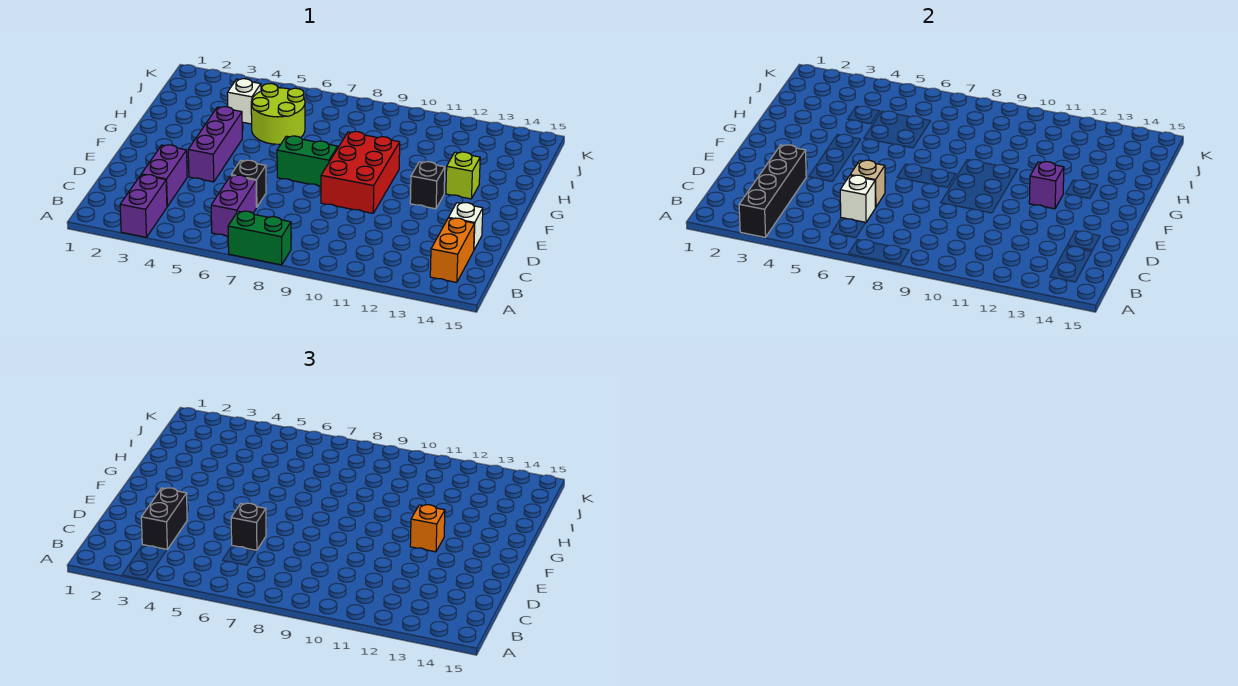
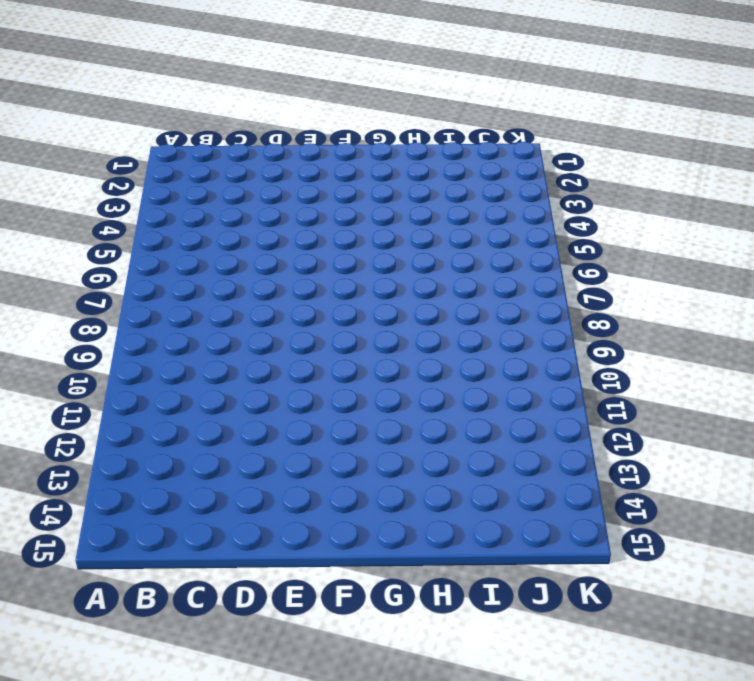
none -> purple brick A3:B3 level 1
none -> green brick A7:A8 level 1
none -> purple brick B6:C6 level 1

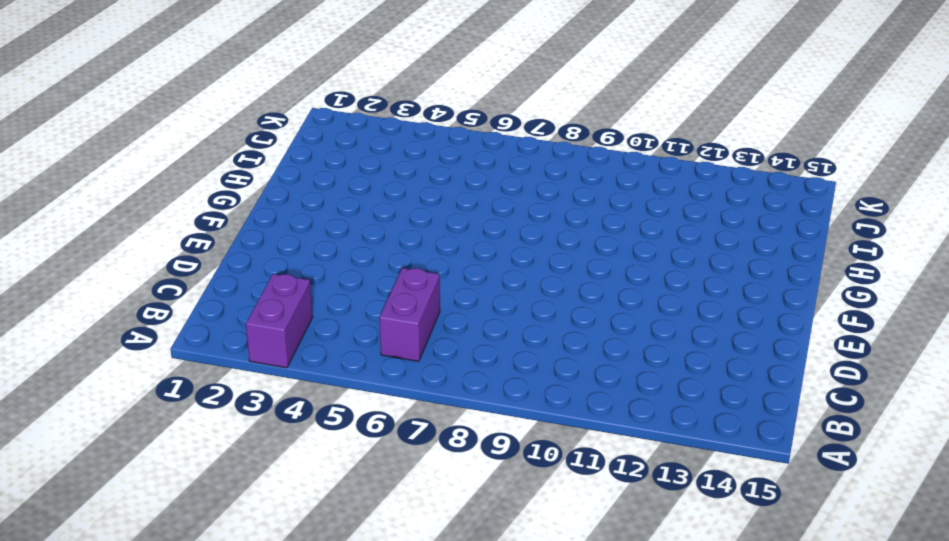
none -> green brick A7:A8 level 1
none -> orange brick B14:C14 level 1
none -> purple brick C3:D3 level 1

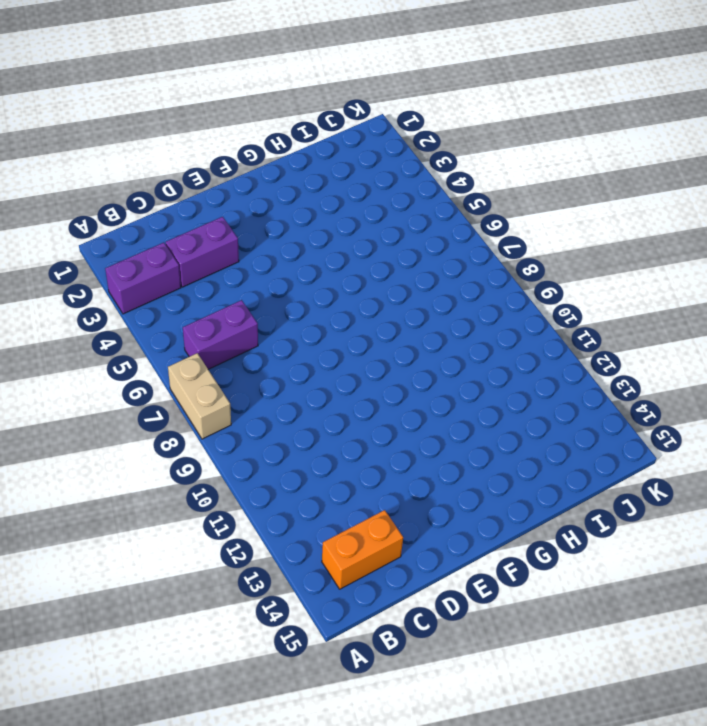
tan brick A7:A8 level 1 -> green brick A7:A8 level 1
none -> black brick D6 level 1
none -> white brick D14 level 1
none -> purple brick E4:G4 level 1

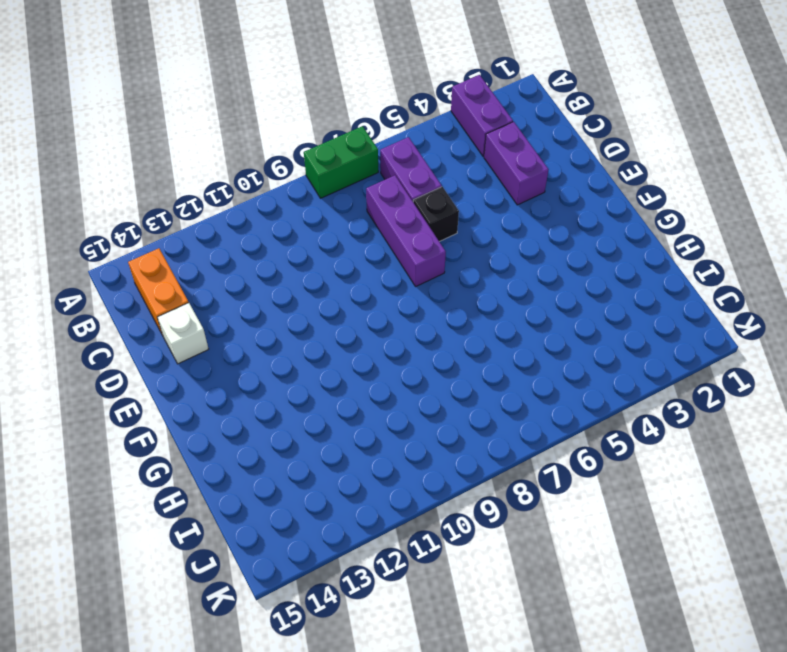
purple brick C7:E7 level 1 -> purple brick E4:G4 level 1
none -> red brick E9:G10 level 1
none -> green brick F7:F8 level 1
none -> black brick F12 level 1

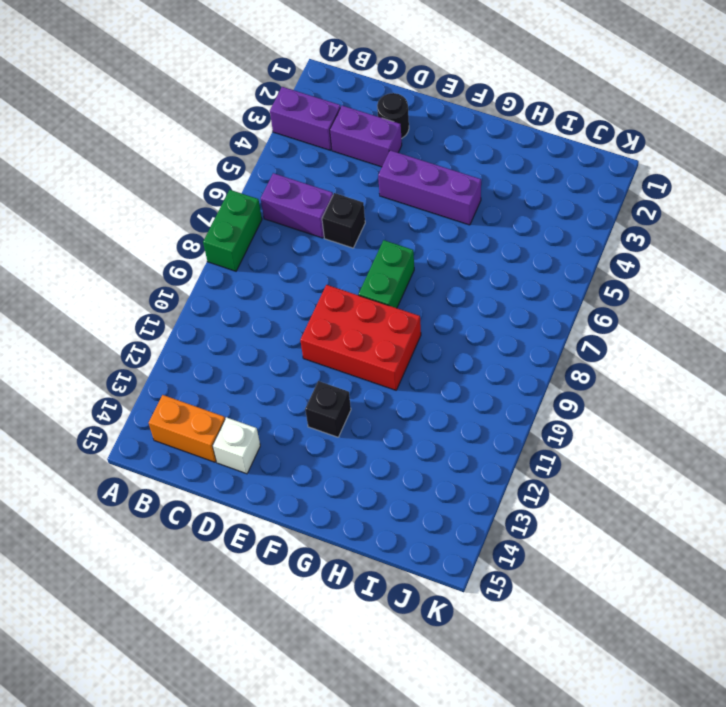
black round brick D2 level 1 -> none
none -> lime brick G13 level 1
none -> lime round brick H5:I6 level 1
none -> white brick I4 level 1

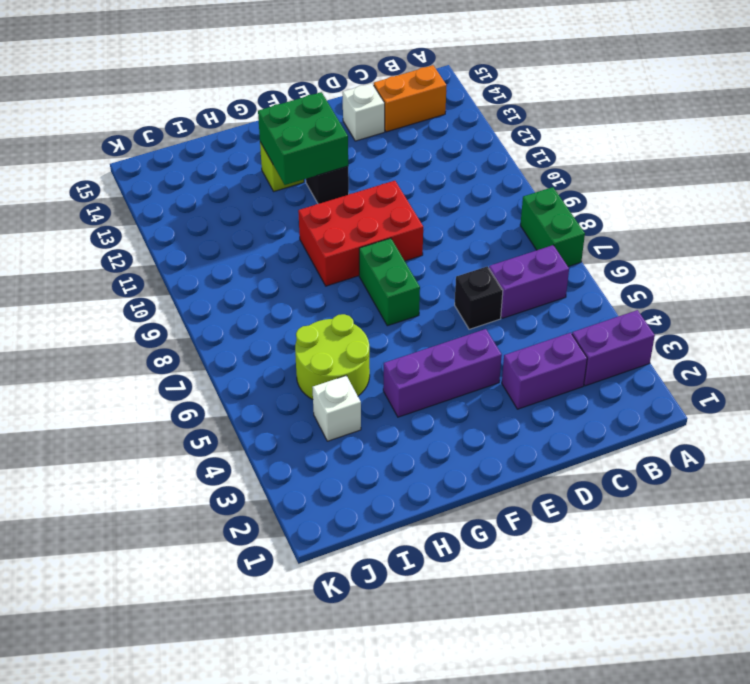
green brick F12:G13 level 2 -> purple brick F12 level 2
none -> black brick A3:D3 level 2
none -> white brick C6 level 2
none -> tan brick D6 level 2

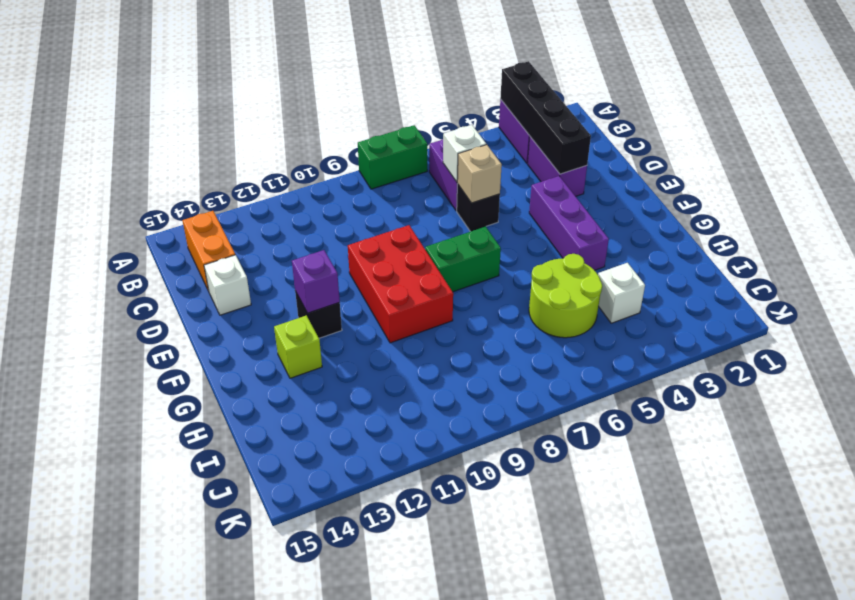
none -> black brick C3:D3 level 3
none -> black brick D6 level 3
none -> orange brick F12 level 3

